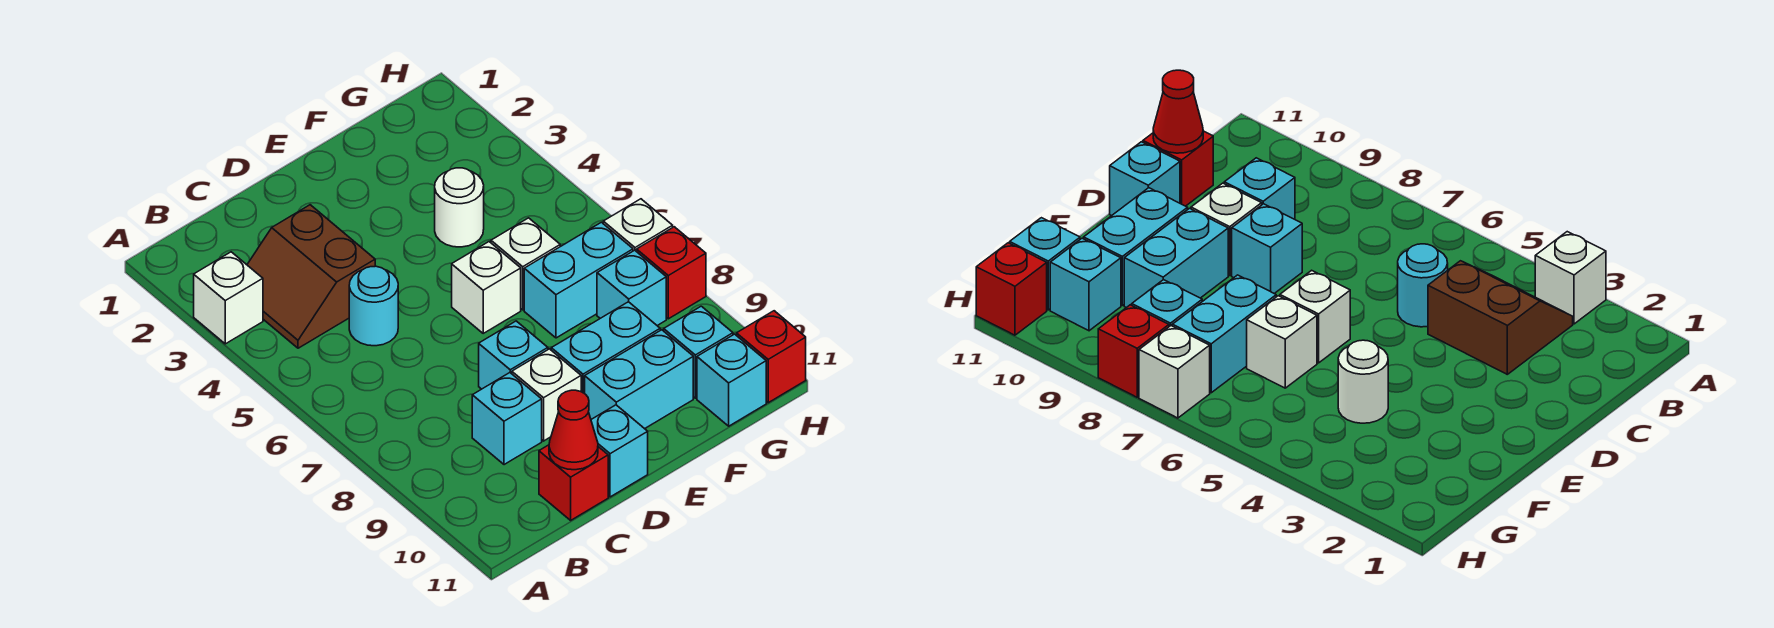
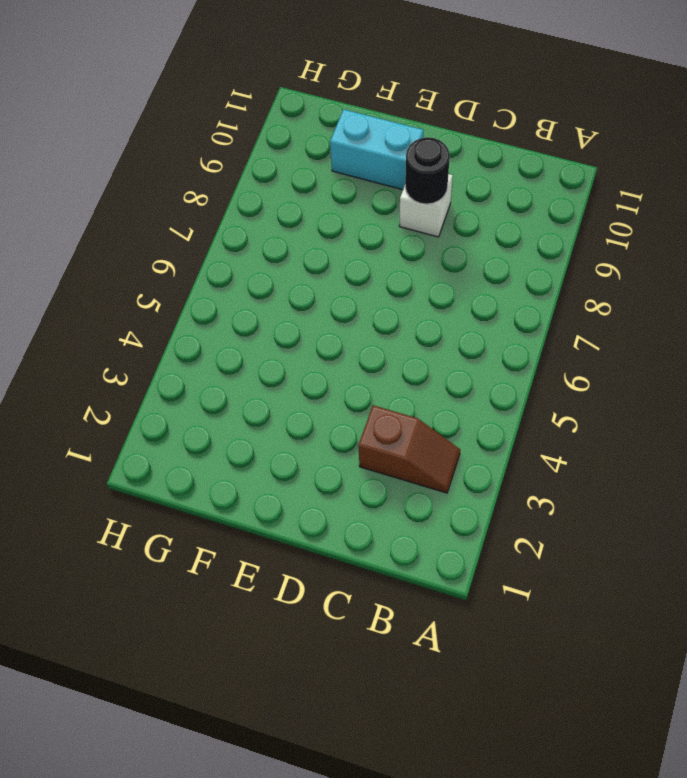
brown slope B3:C3 level 1 top C -> brown slope B3:C4 level 1 top C
black round brick D9 level 2 -> none
none -> white brick A3 level 1
none -> cyan round brick C5 level 1
none -> cyan brick C9 level 1

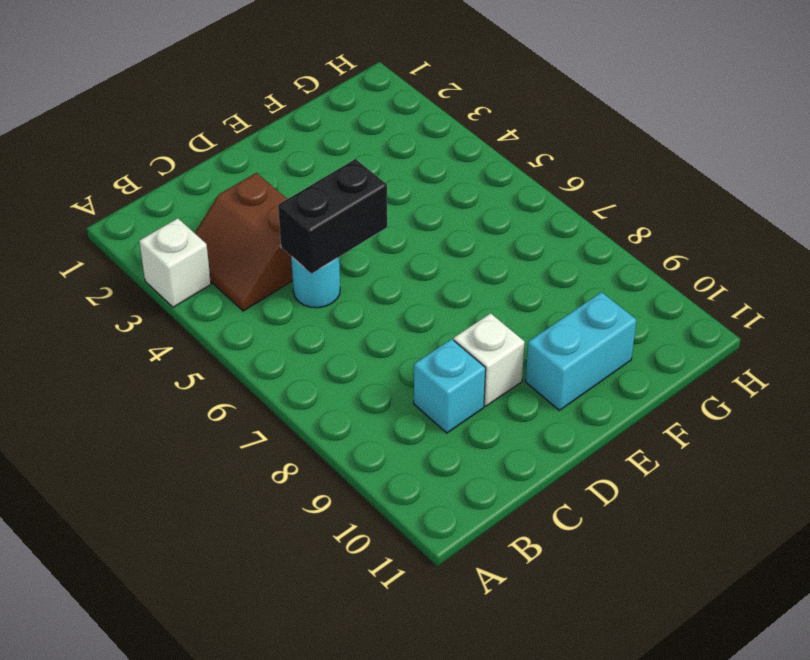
black brick C5:D5 level 2 -> none
none -> red brick C11 level 1
none -> cyan brick D8 level 1
none -> cyan brick D11 level 1

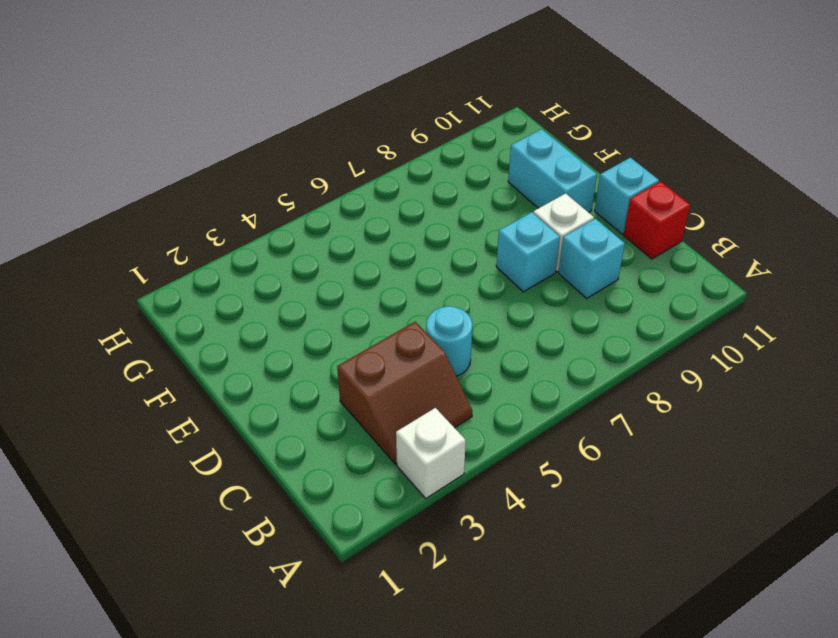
none -> white brick E6 level 1
none -> cyan brick E9:F9 level 1
none -> white round brick F4 level 1

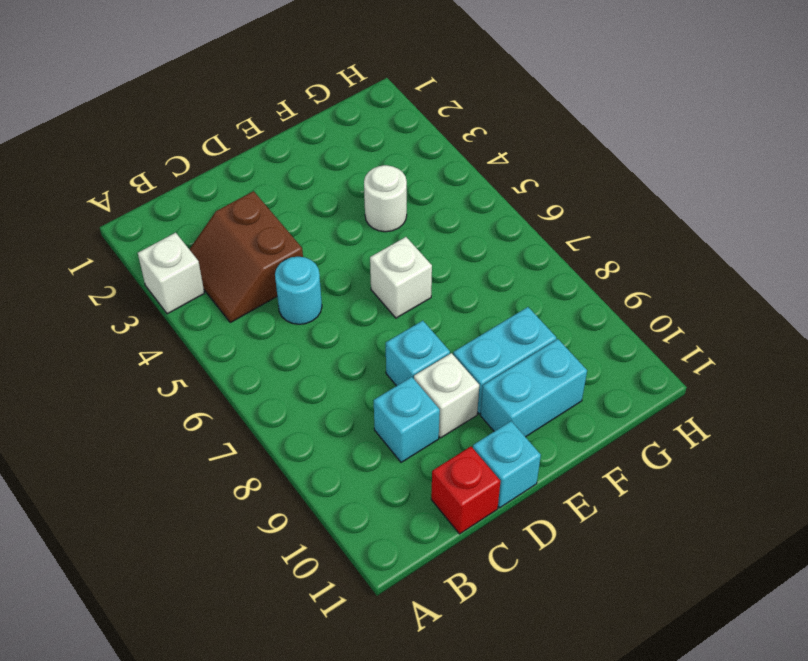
none -> white brick F6 level 1
none -> cyan brick F7:G7 level 1
none -> cyan brick G8 level 1

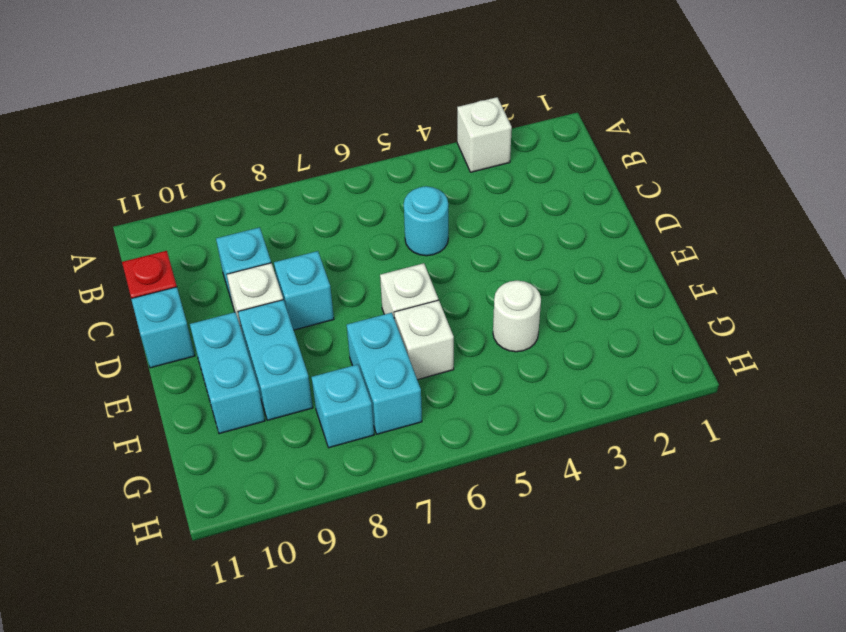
none -> brown slope B3:C4 level 1 top C
none -> cyan brick G10 level 1
none -> cyan brick G11 level 1

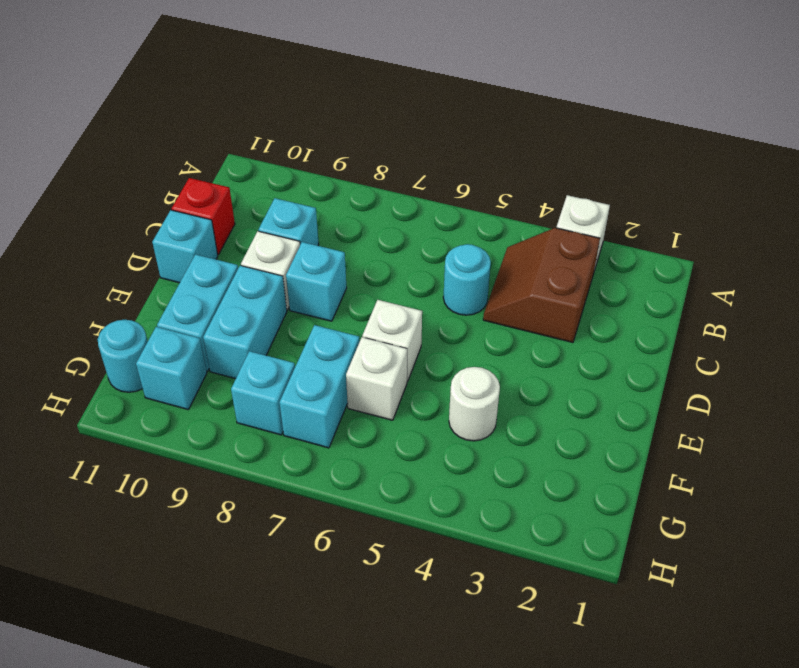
brown slope B3:C4 level 1 top 3 -> brown slope B3:C4 level 1 top C
cyan round brick G11 level 1 -> cyan brick G11 level 1
none -> white brick H7 level 1
none -> red brick H8 level 1
none -> red brick H11 level 1

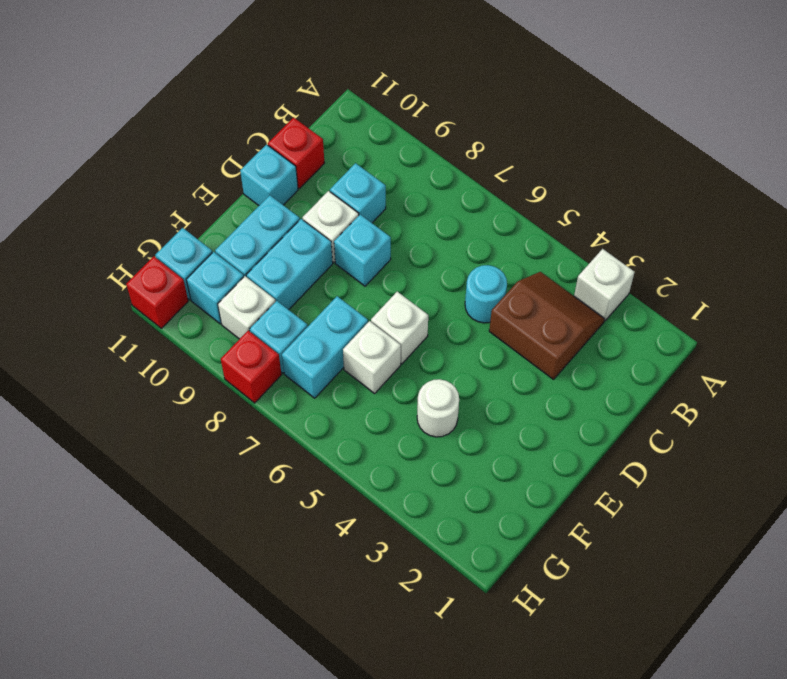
white brick G9 level 1 -> white brick H7 level 1
none -> red cone C11 level 2

